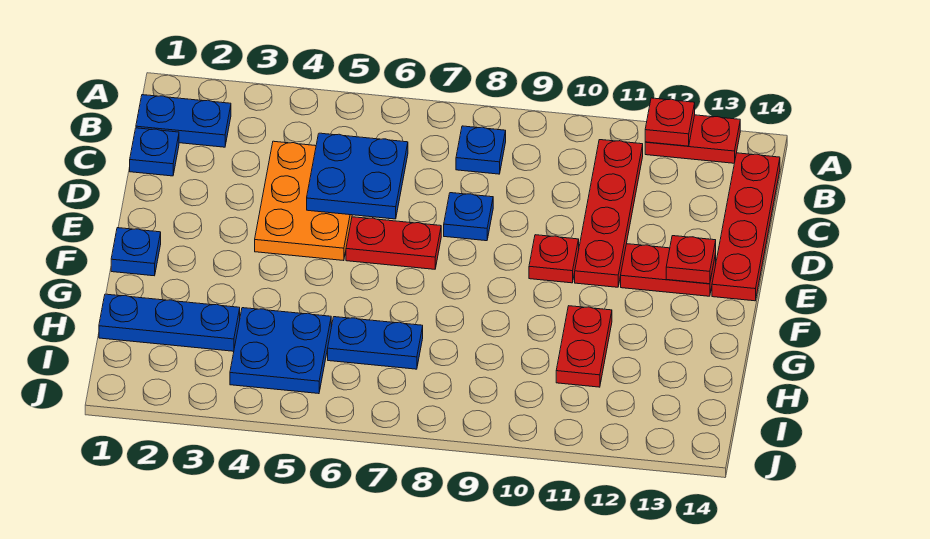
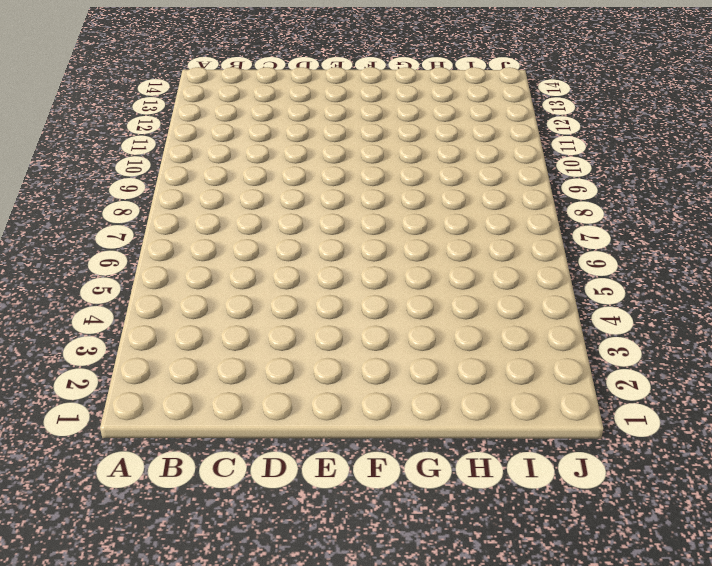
none -> red plate A12:A13 level 1
none -> blue plate B1:B2 level 1
none -> blue plate B8 level 1

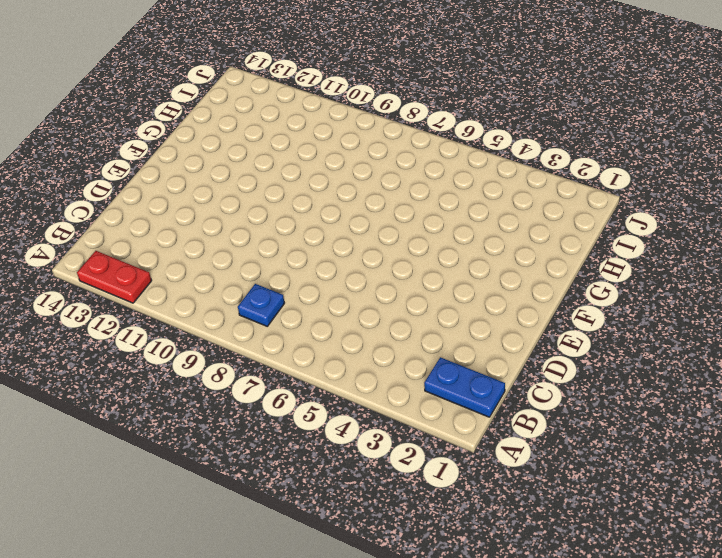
none -> red plate B11:E11 level 1
none -> red plate B14:E14 level 1
none -> blue plate C1 level 1

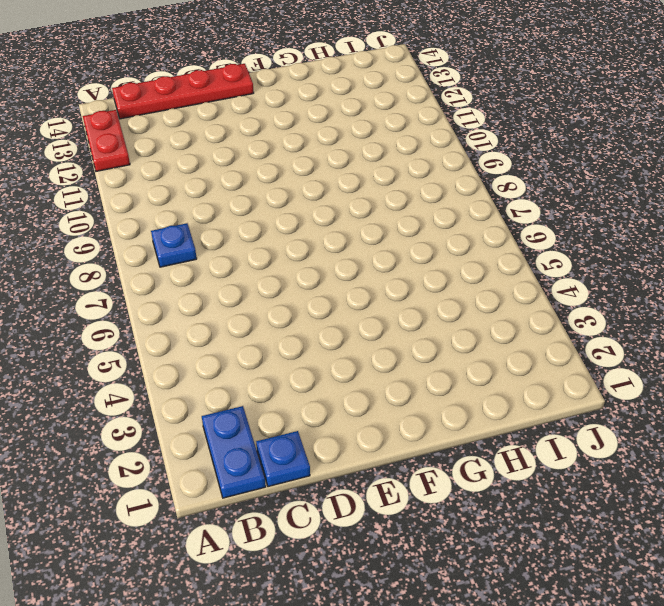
none -> red plate B11:E11 level 1
none -> orange plate C4:E5 level 1
none -> blue plate D8 level 1

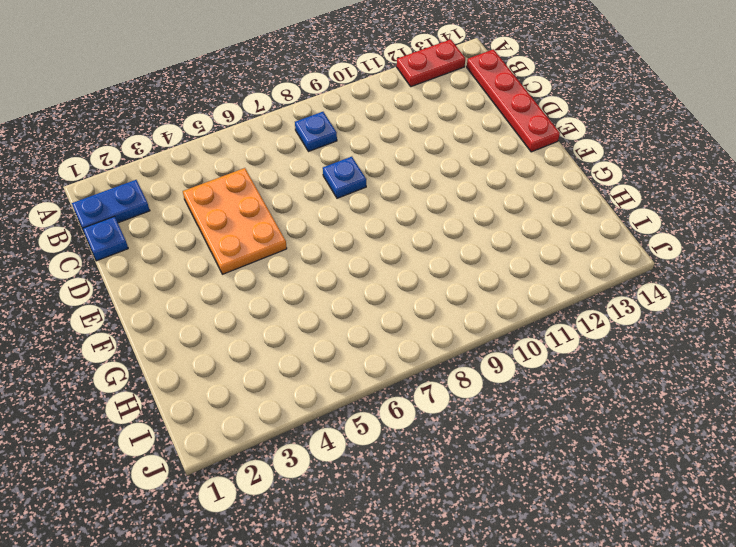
none -> red plate B11:E11 level 1
none -> red plate E6:E7 level 1
none -> red plate E10 level 1

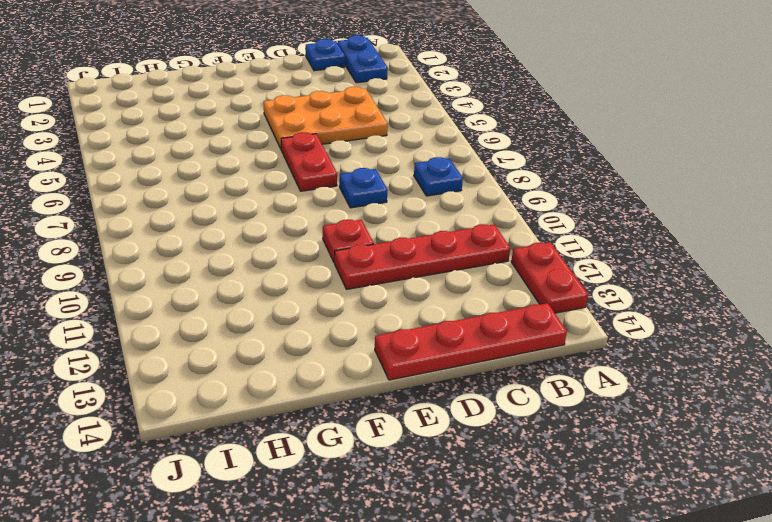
none -> red plate E12:E13 level 1
none -> blue plate F1 level 1
none -> red plate G11:H11 level 1

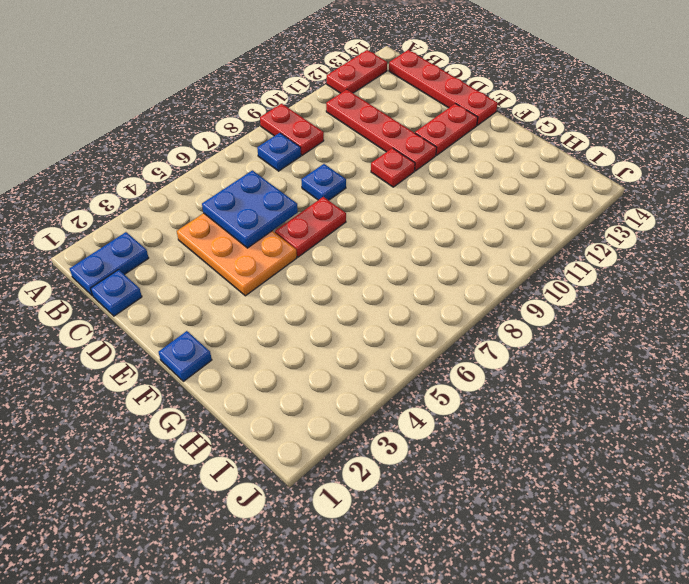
red plate A9:B9 level 1 -> red plate G11:H11 level 1
none -> blue plate H1:H3 level 1
none -> blue plate H4:I5 level 1
none -> blue plate H6:H7 level 1

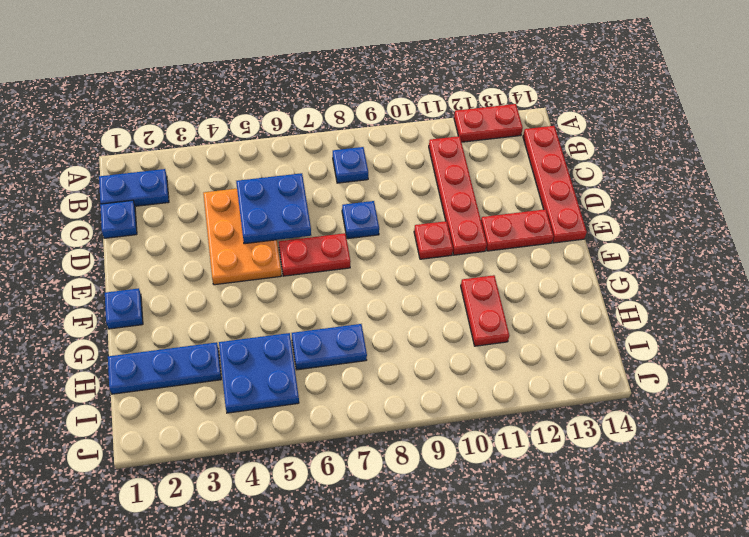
none -> red plate A12 level 2
none -> red plate E13 level 2

